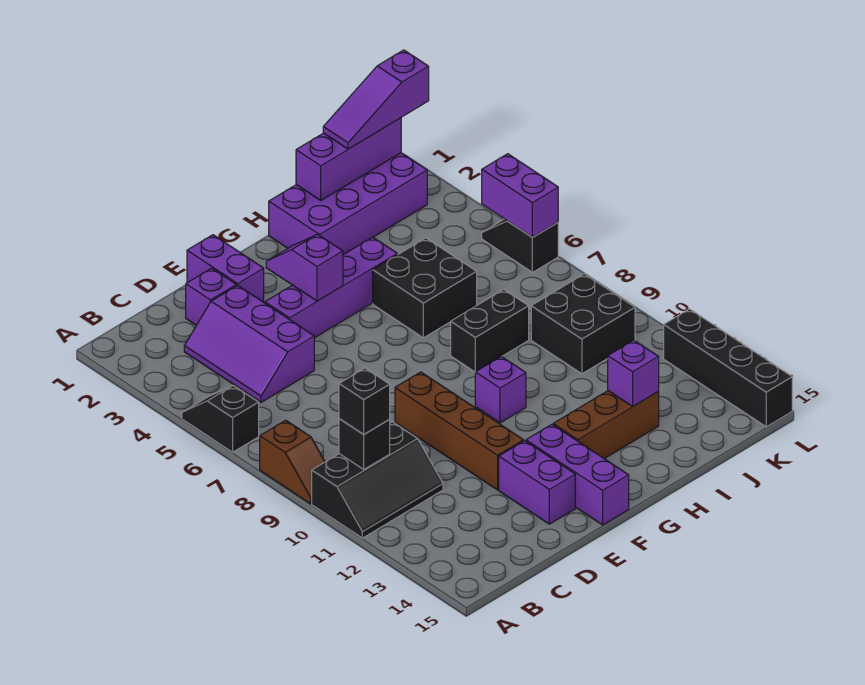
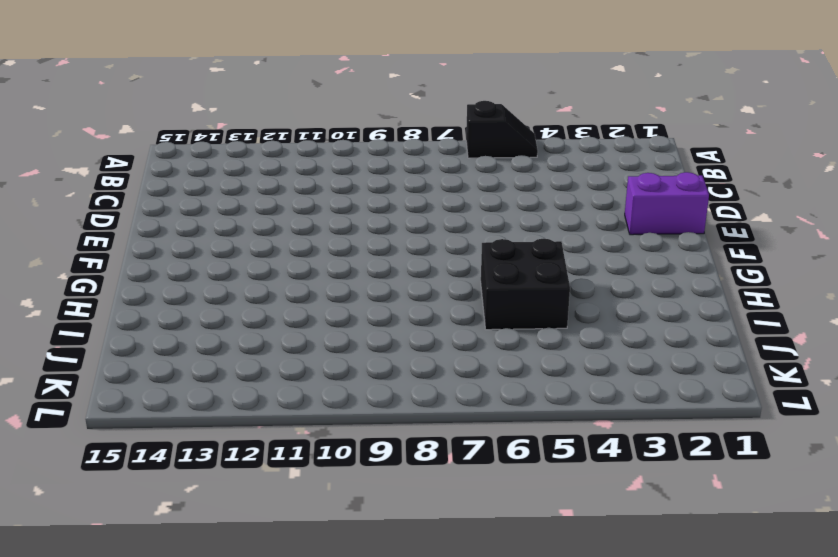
none -> brown slope A8:A9 level 1 top 8
none -> black slope A10:C11 level 1 top 10
none -> purple slope C3:D5 level 1 top D

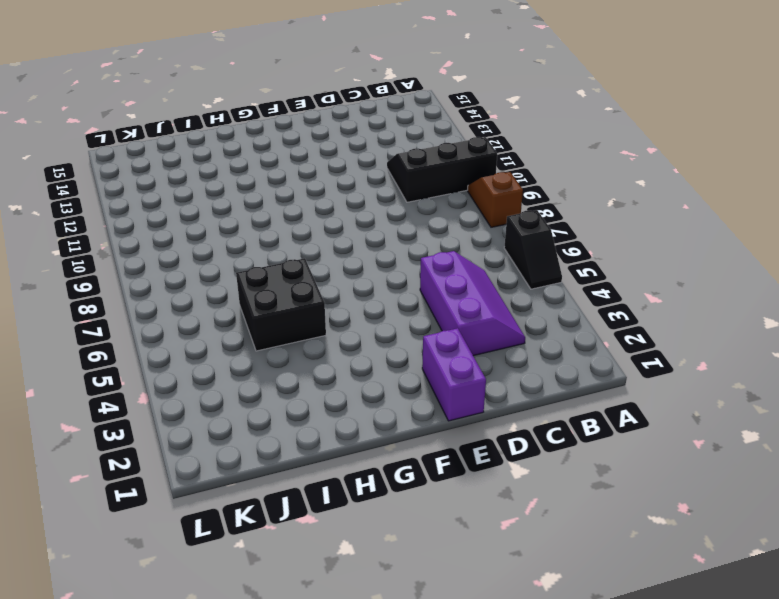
none -> purple brick D2 level 1
none -> purple brick E4:H4 level 1
none -> brown brick E9:E12 level 1

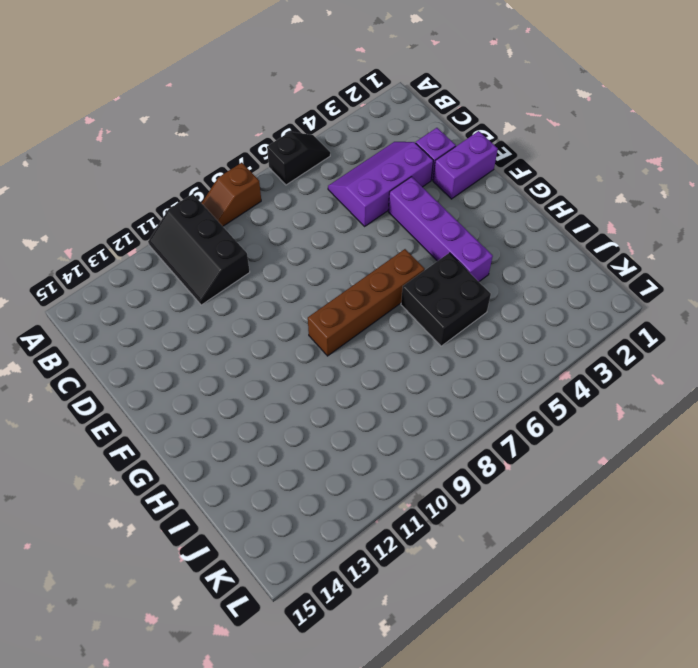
brown brick G6:G9 level 1 -> brown brick E9:E12 level 1
none -> purple brick E13:E14 level 1
none -> purple brick F13:F15 level 1
none -> purple brick G10 level 1

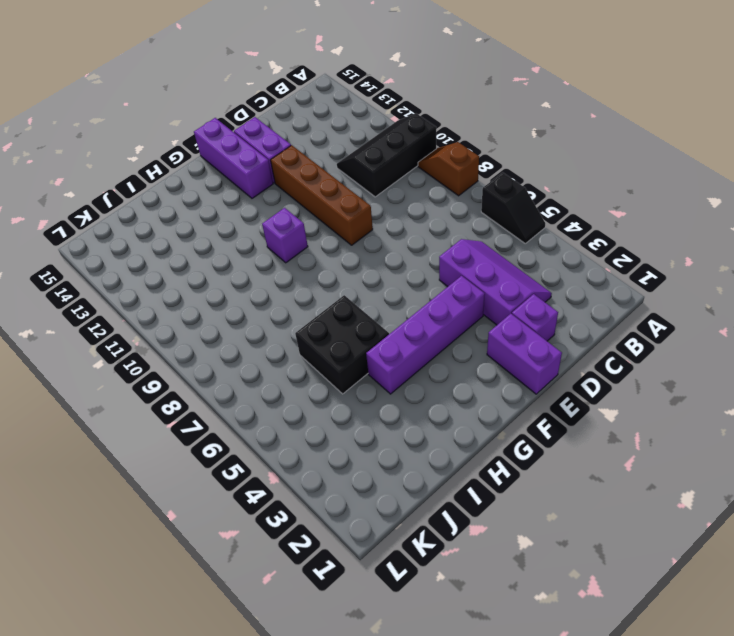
none -> brown brick G13:I13 level 1
none -> purple brick H1:K2 level 1
none -> black brick H8:I8 level 1

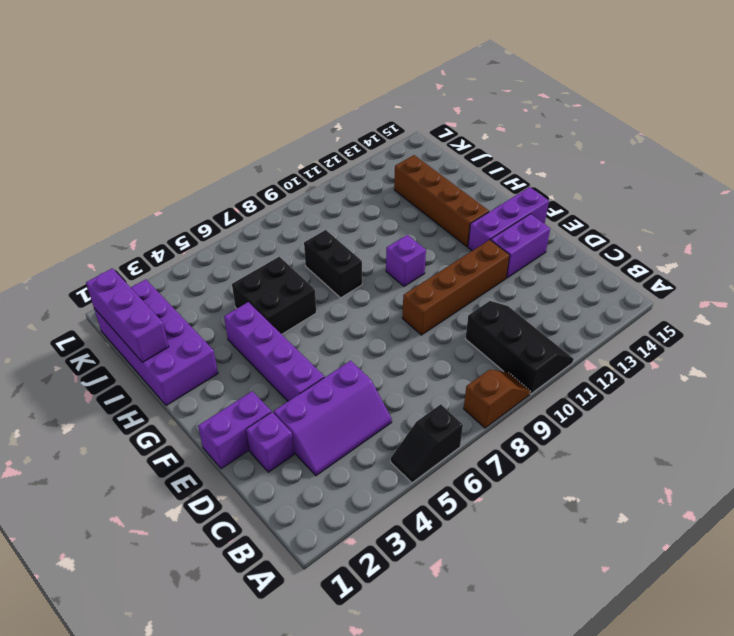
brown brick G13:J13 level 1 -> brown brick G13:I13 level 1
none -> black brick J9:K10 level 1
none -> black slope L5:L6 level 1 top 6
none -> black brick L12:L15 level 1

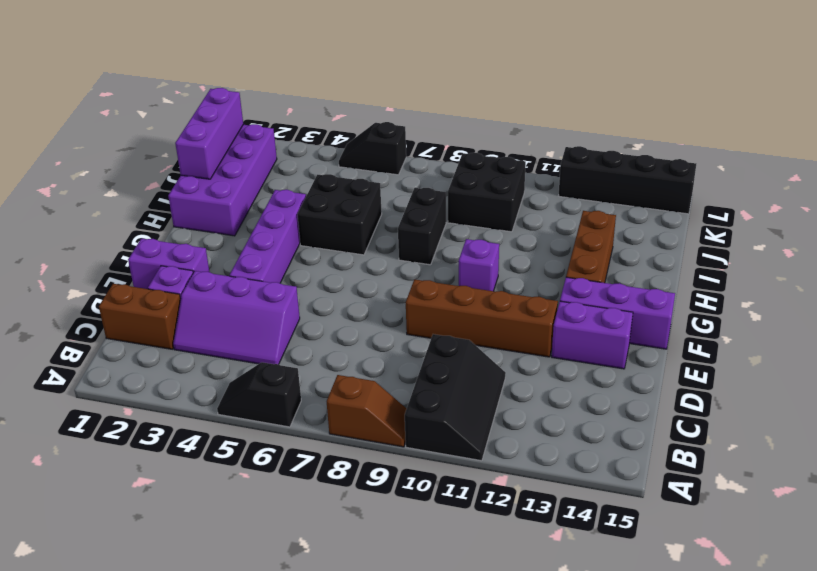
brown brick C1:C2 level 1 -> none
none -> black brick B10 level 2
none -> purple slope F3:F4 level 2 top 4
none -> purple brick I13 level 2

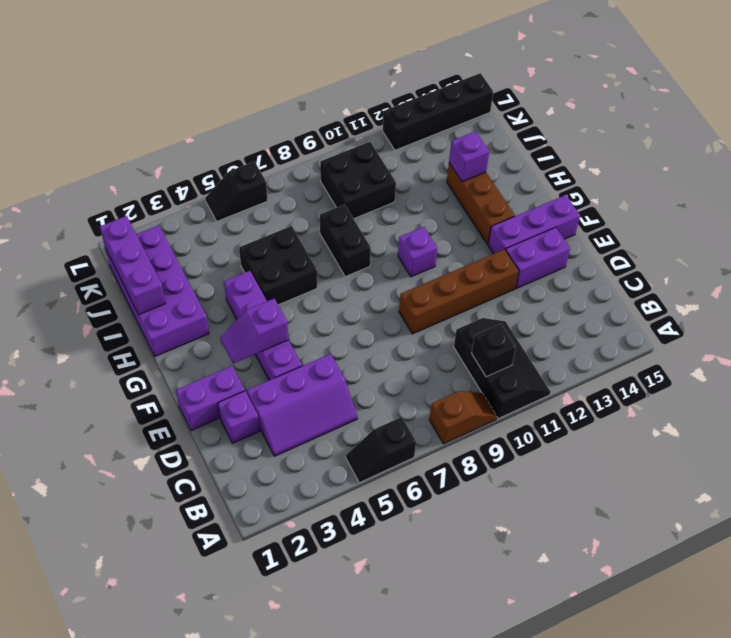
none -> purple brick L5:L6 level 2
none -> black brick B10 level 3
none -> purple slope J1:L1 level 3 top L

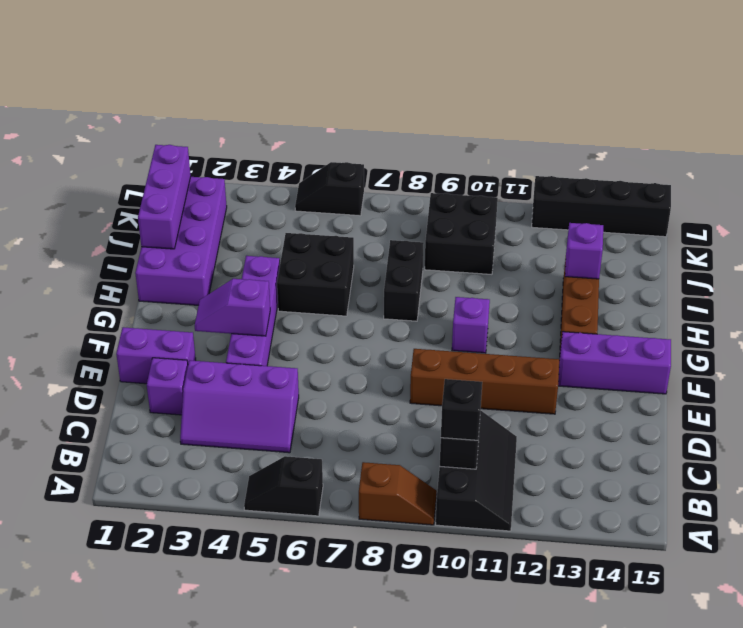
none -> purple brick E13:E14 level 1
none -> purple brick L5:L6 level 2
none -> purple slope J1:L1 level 3 top L

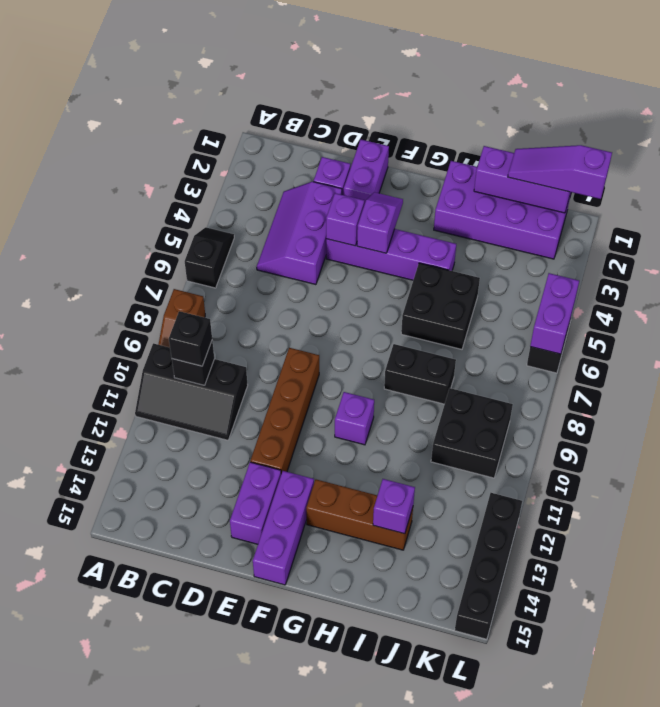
purple brick E4 level 2 -> none

